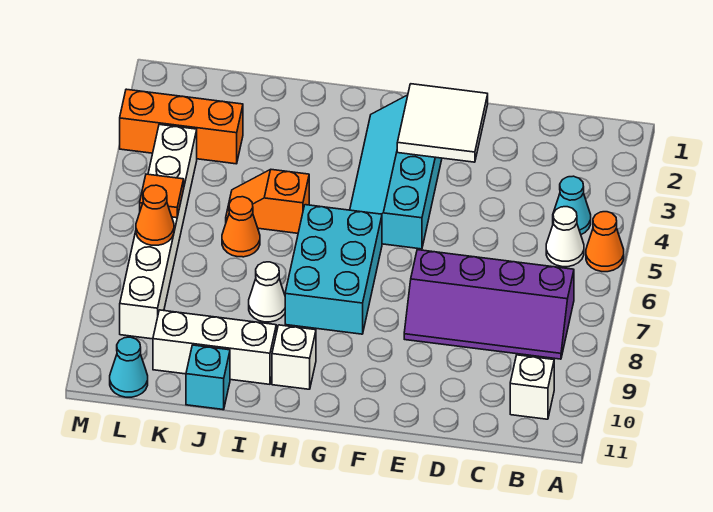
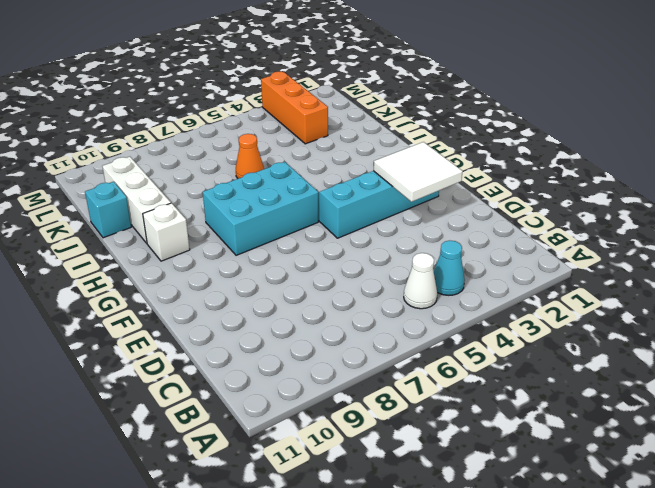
none -> orange cone A5 level 1
none -> purple slope B7:E8 level 1 top 7
none -> white brick B10 level 1

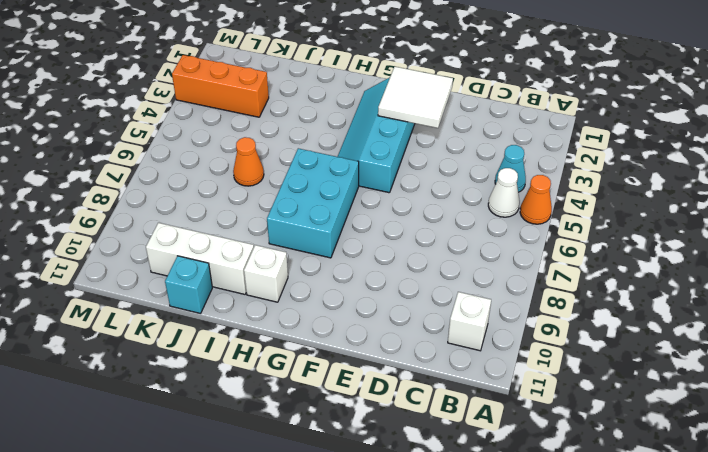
none -> purple slope B7:E8 level 1 top 7
none -> orange slope I5:J5 level 1 top I
none -> white cone I8 level 1

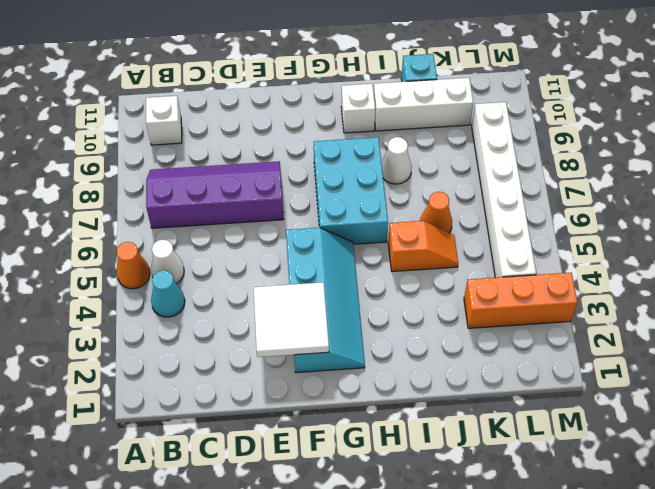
none -> cyan cone L11 level 1
none -> orange tile L6 level 2
none -> orange cone L7 level 2

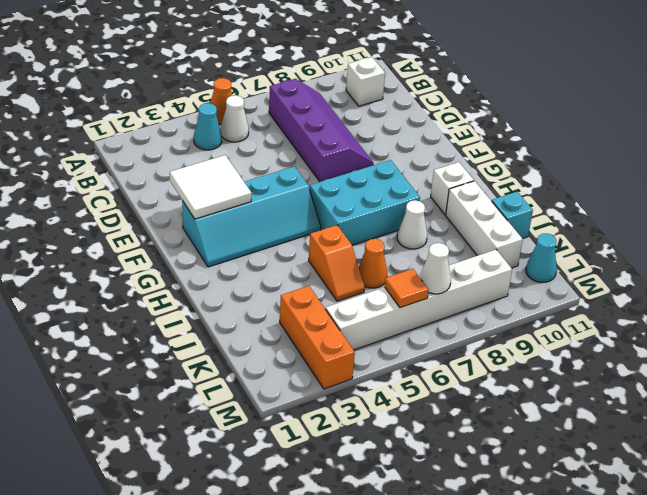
white cone L7 level 2 -> orange cone L7 level 2

